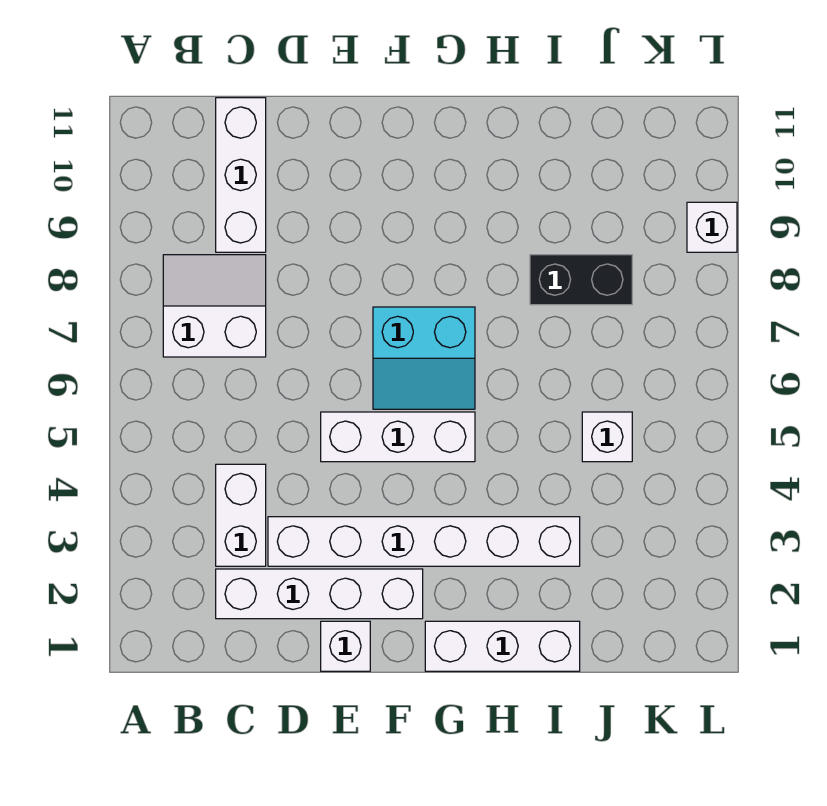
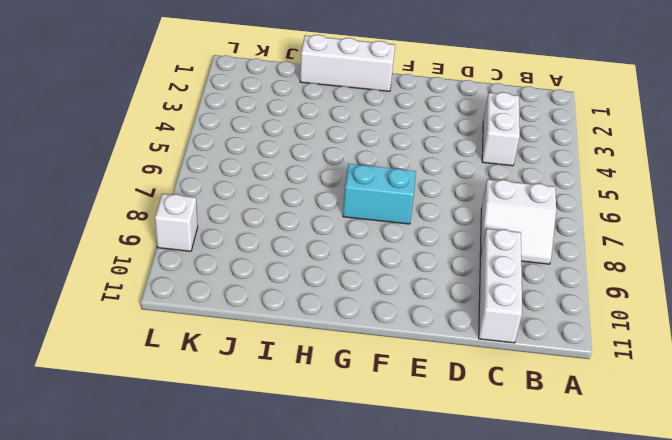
none -> white brick C2:F2 level 1
none -> white brick D3:I3 level 1
none -> white brick E1 level 1

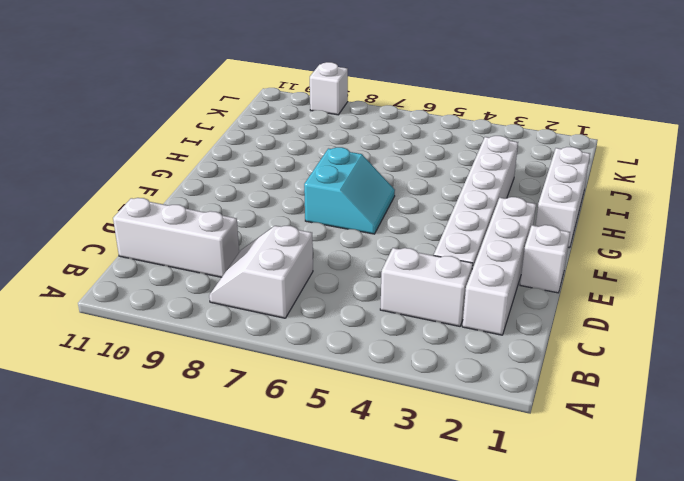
none -> white brick E5:G5 level 1
none -> black brick I8:J8 level 1
none -> white brick J5 level 1

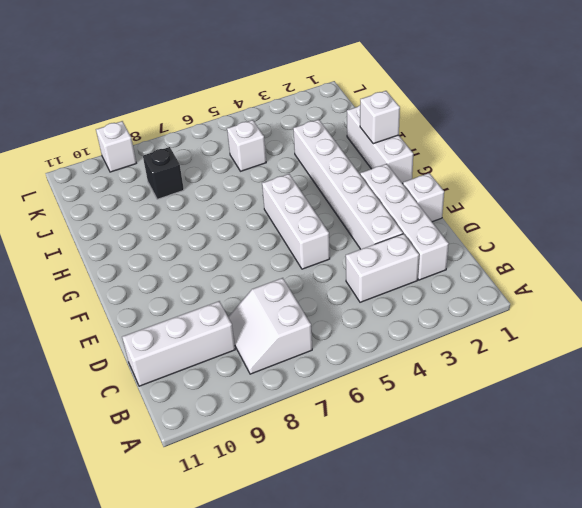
white brick H1 level 2 -> none
black brick J8 level 1 -> black brick I8:J8 level 1
none -> cyan slope F6:G7 level 1 top 7

